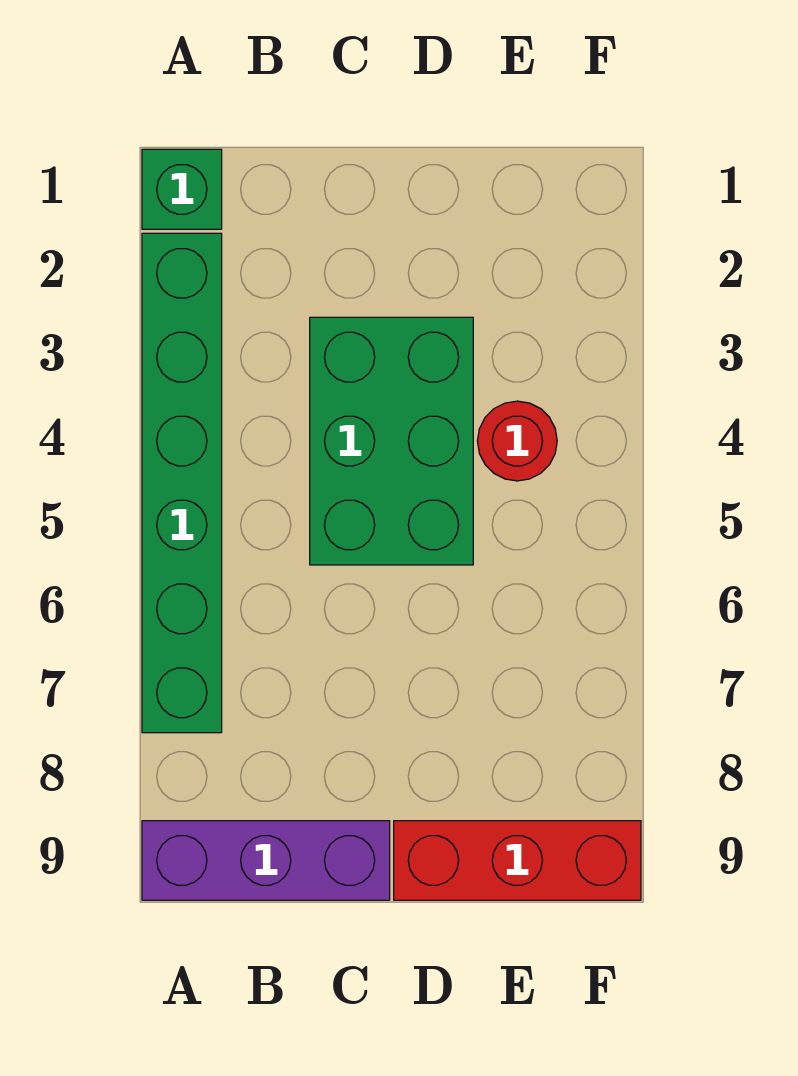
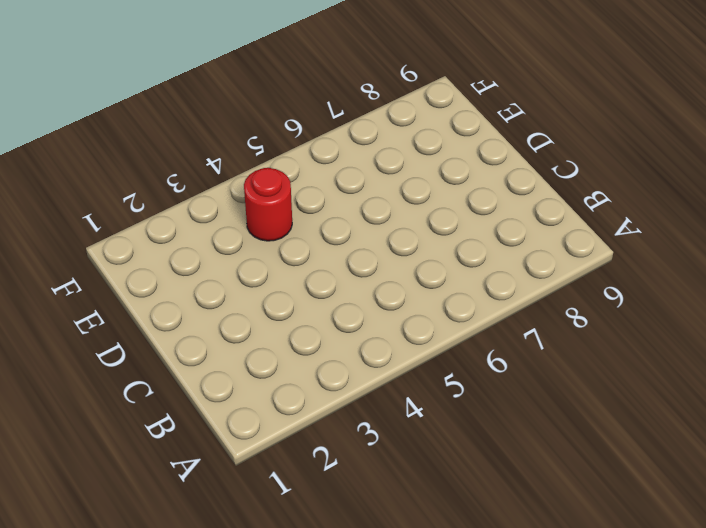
none -> green brick A1 level 1
none -> green brick A2:A7 level 1

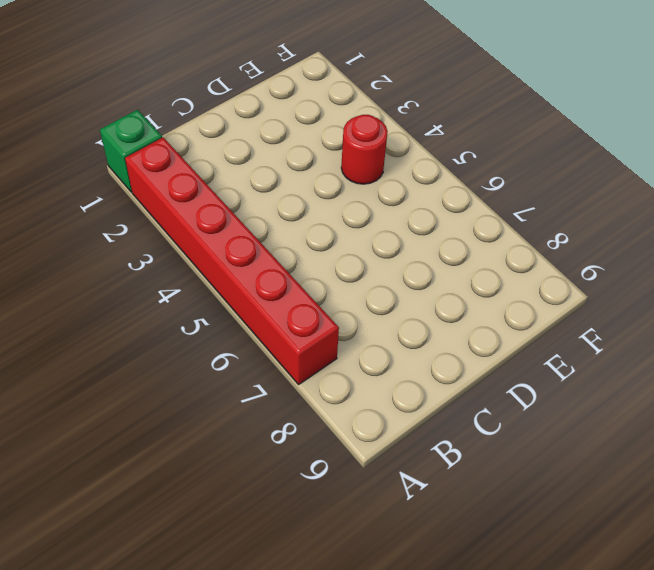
red brick A2:A7 level 1 -> green brick A2:A7 level 1
none -> purple brick A9:C9 level 1
none -> green brick C3:D5 level 1

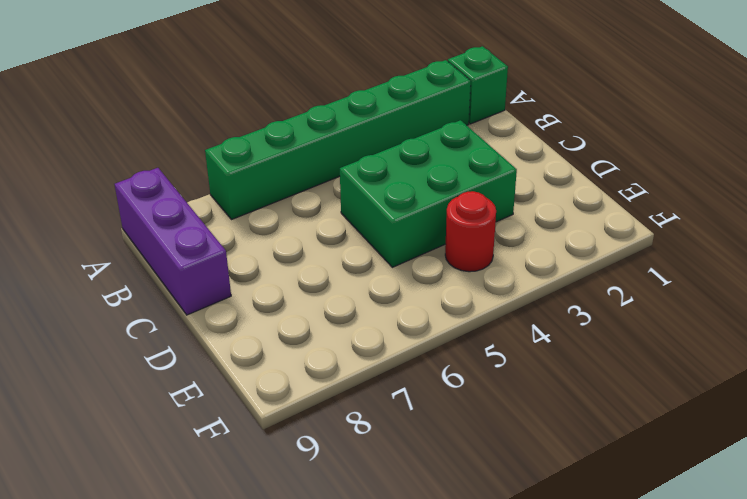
none -> red brick D9:F9 level 1

